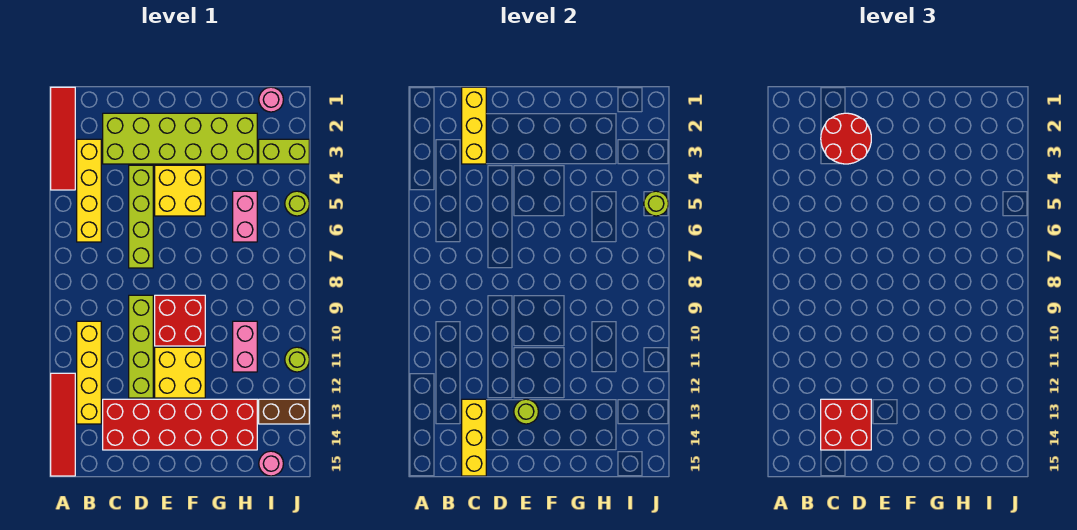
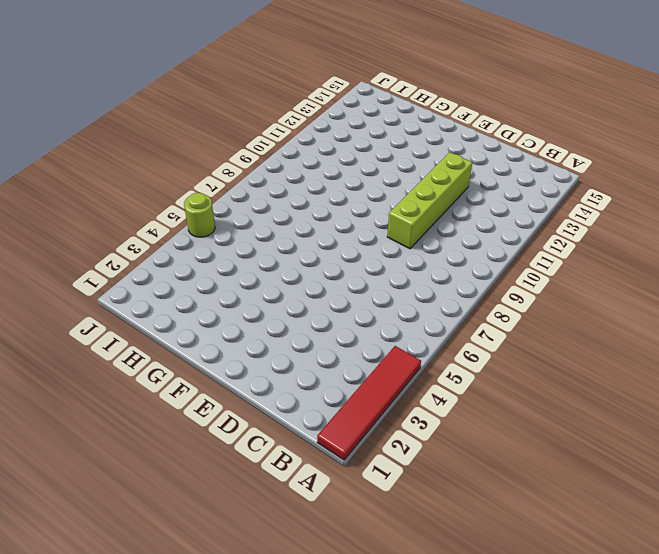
none -> red tile A12:A15 level 1
none -> yellow brick B3:B6 level 1
none -> yellow brick B10:B13 level 1

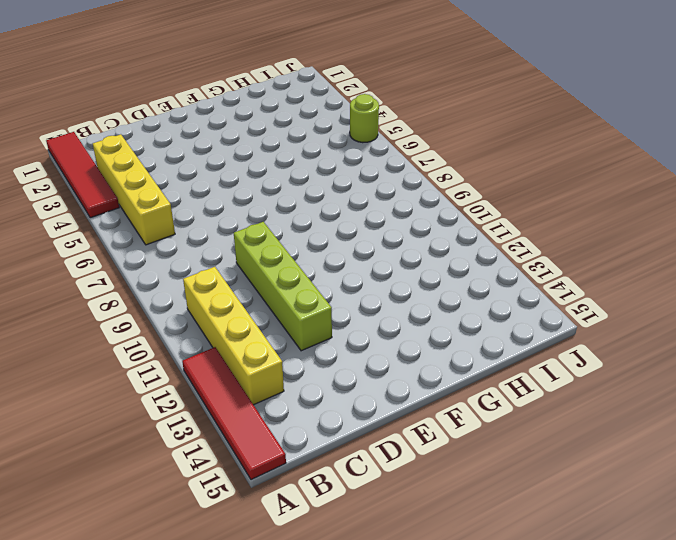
none -> lime brick C2:H3 level 1
none -> red brick C13:H14 level 1
none -> lime brick D4:D7 level 1

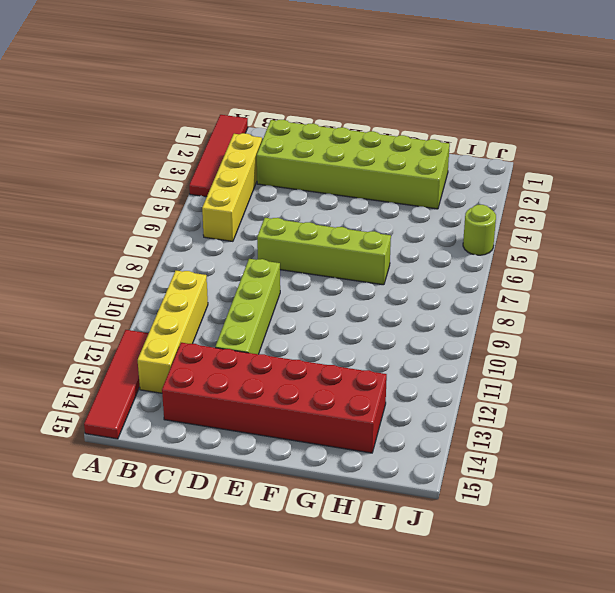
lime brick D7:G7 level 1 -> lime brick D4:D7 level 1
none -> yellow brick E4:F5 level 1
none -> red brick E9:F10 level 1
none -> yellow brick E11:F12 level 1

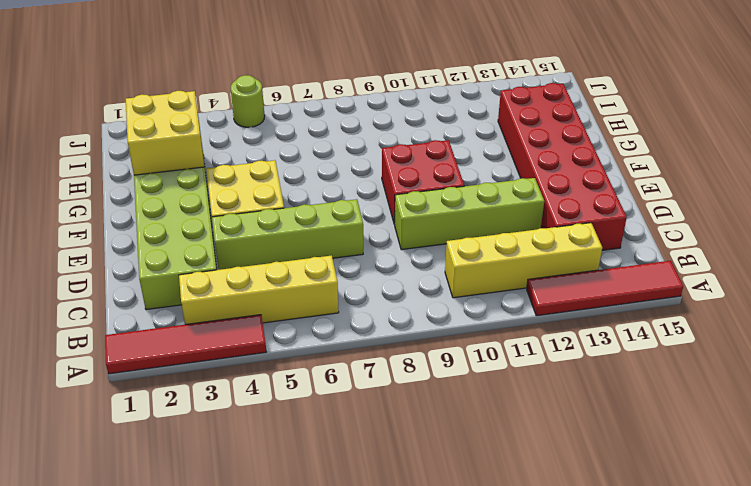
yellow brick G2:H3 level 2 -> yellow brick E11:F12 level 1
none -> pink brick H5:H6 level 1
none -> pink brick H10:H11 level 1
none -> pink round brick I1 level 1

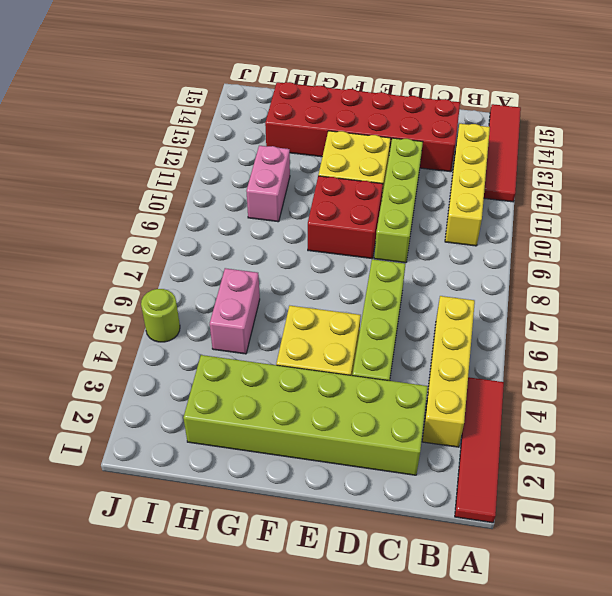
none -> pink round brick I1 level 1
none -> lime brick I3:J3 level 1
none -> brown brick I13:J13 level 1

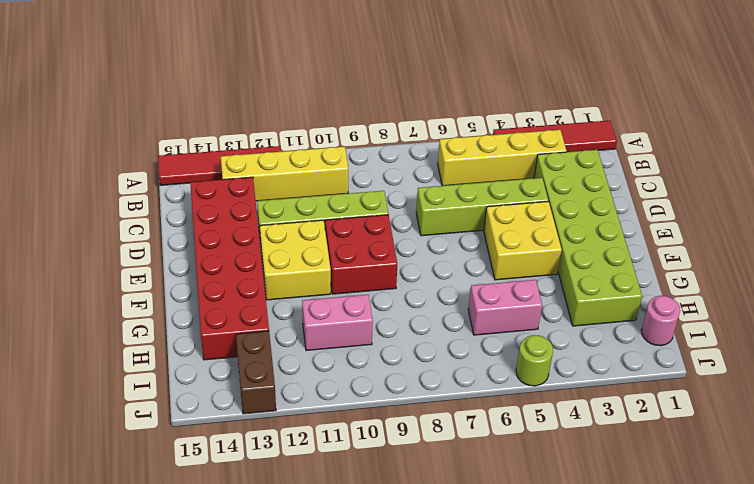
none -> lime brick I3:J3 level 1
none -> pink round brick I15 level 1
none -> lime round brick J11 level 1

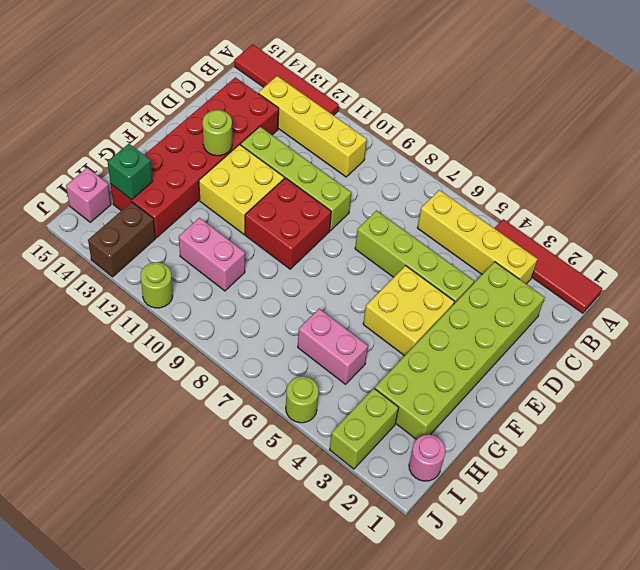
green brick H14 level 2 -> none
pink brick I15 level 1 -> pink round brick I15 level 1
none -> yellow brick C1:C3 level 2
none -> yellow brick C13:C15 level 2
none -> lime round brick J5 level 2

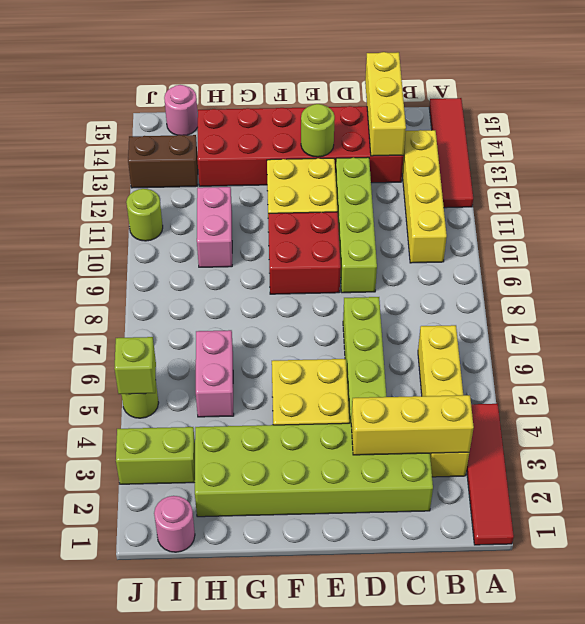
yellow brick B3:D3 level 2 -> yellow brick C1:C3 level 2
lime brick J5 level 2 -> lime round brick J5 level 2
none -> red round brick C2:D3 level 3
none -> red brick C13:D14 level 3

